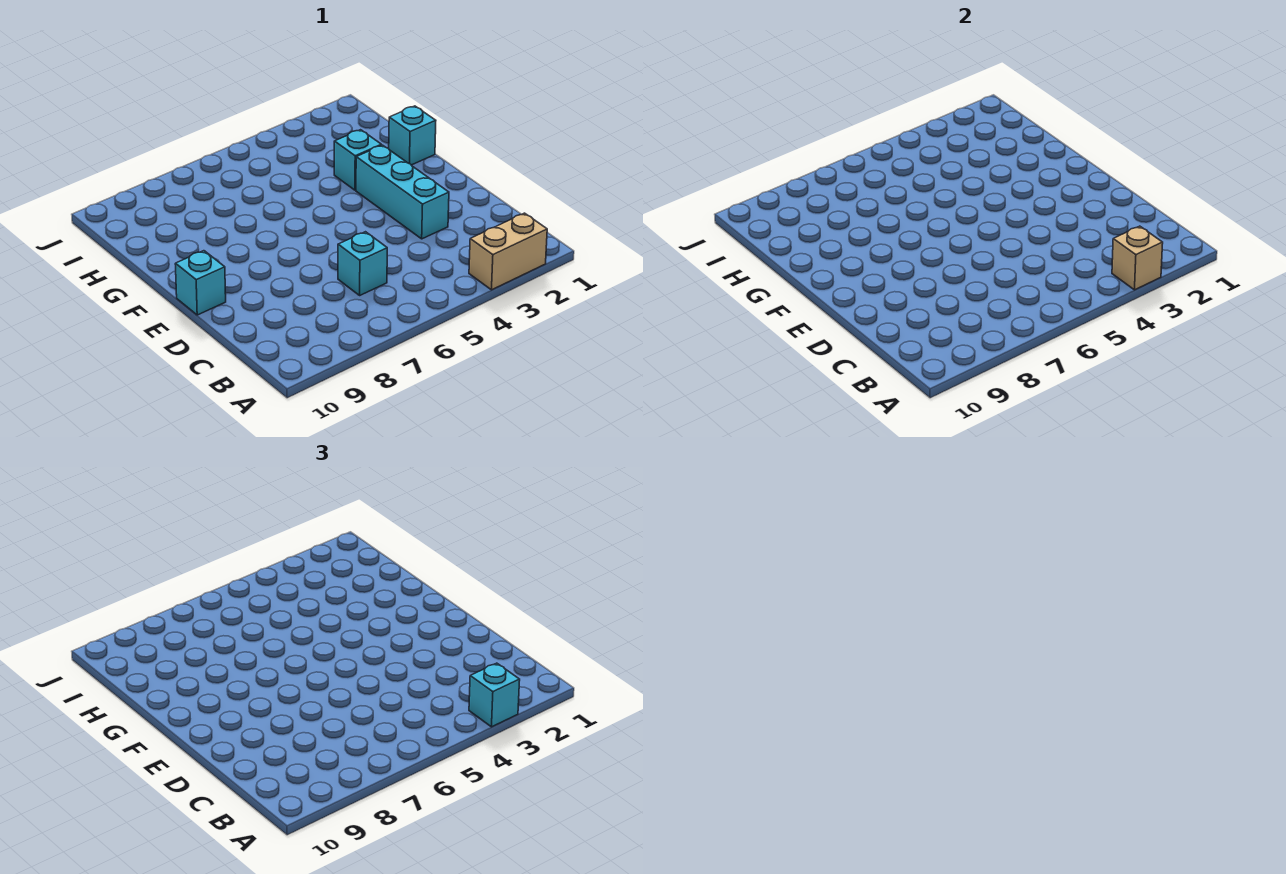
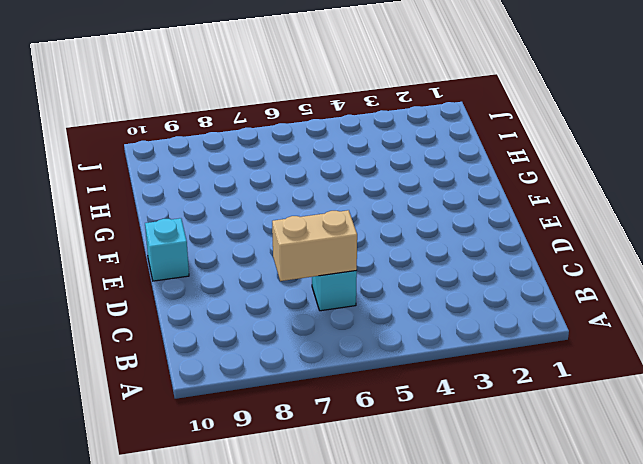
tan brick C6:C7 level 2 -> tan brick A2:A3 level 1
none -> cyan brick D3:F3 level 1
none -> cyan brick G1 level 1

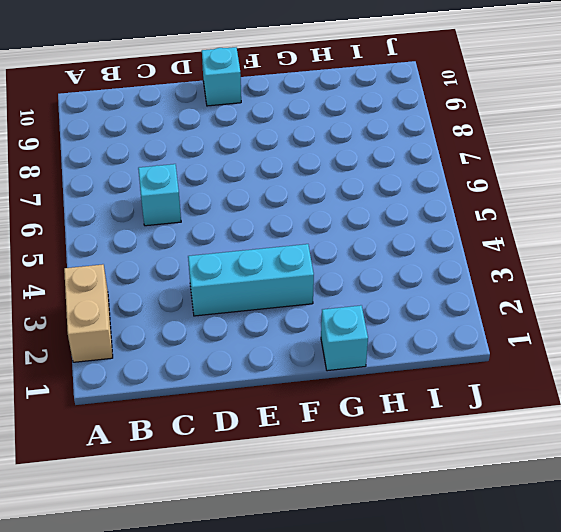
none -> cyan brick G3 level 1
none -> tan brick A3 level 2

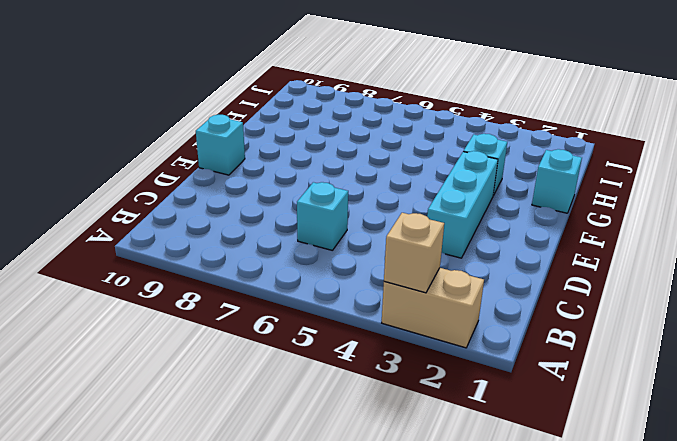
none -> cyan brick A3 level 3

